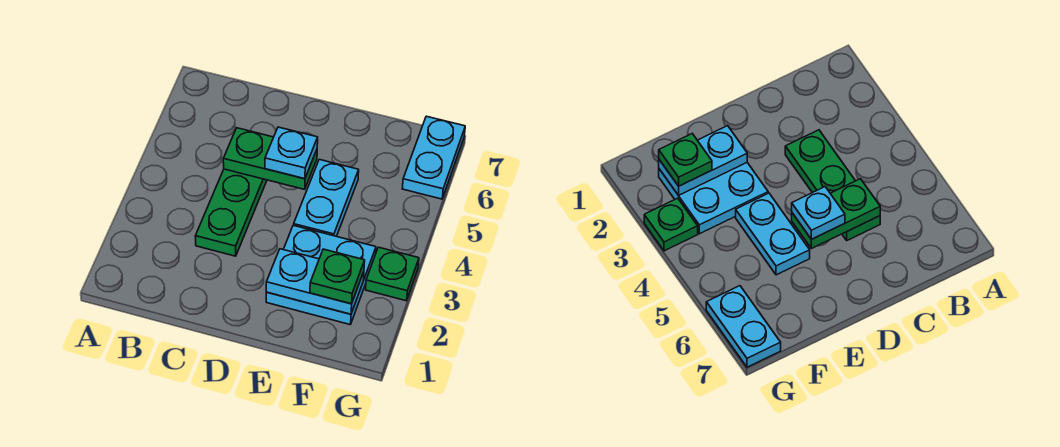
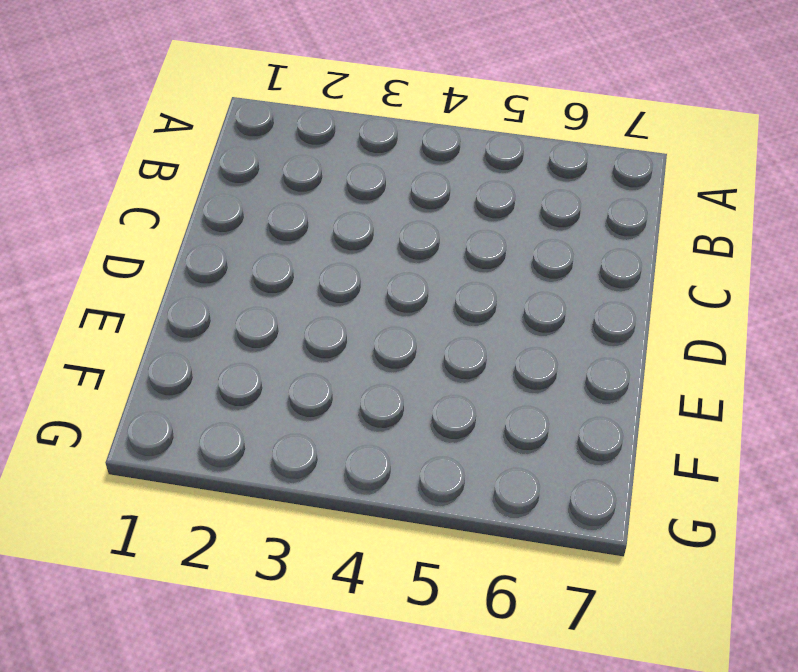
none -> green plate C3:C5 level 1
none -> cyan plate E2:F3 level 1

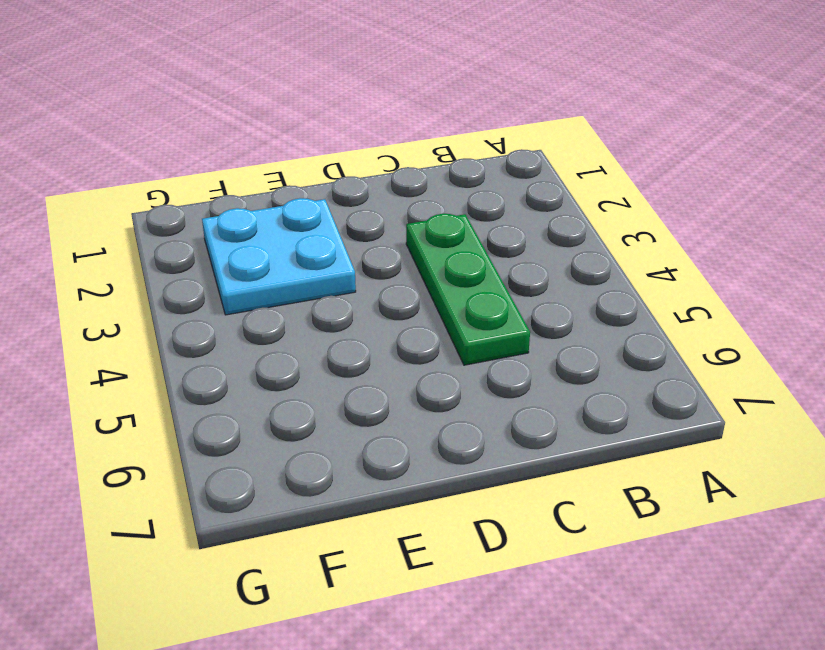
none -> cyan plate E4:E5 level 1
none -> green plate G3 level 1

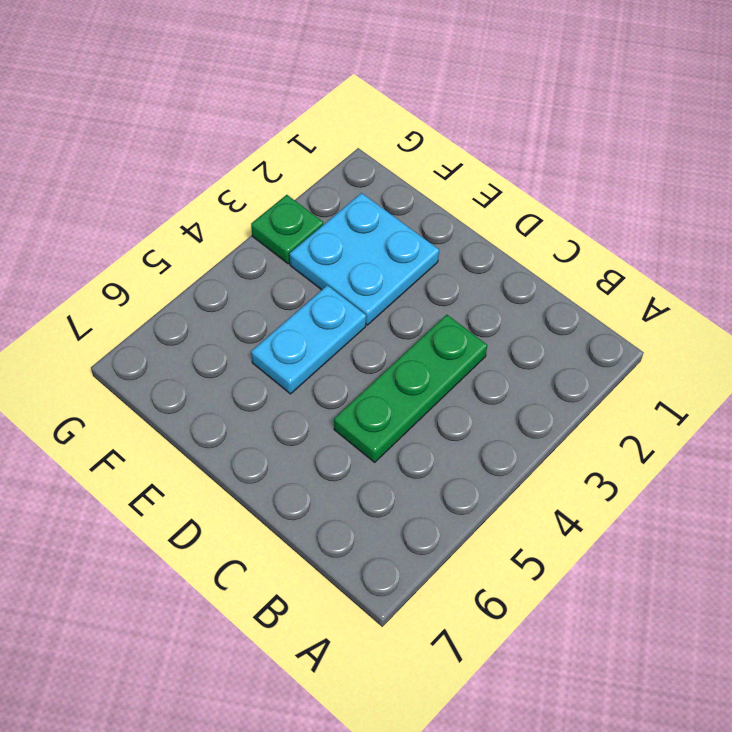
none -> cyan plate G6:G7 level 1
none -> green plate C5:D5 level 2

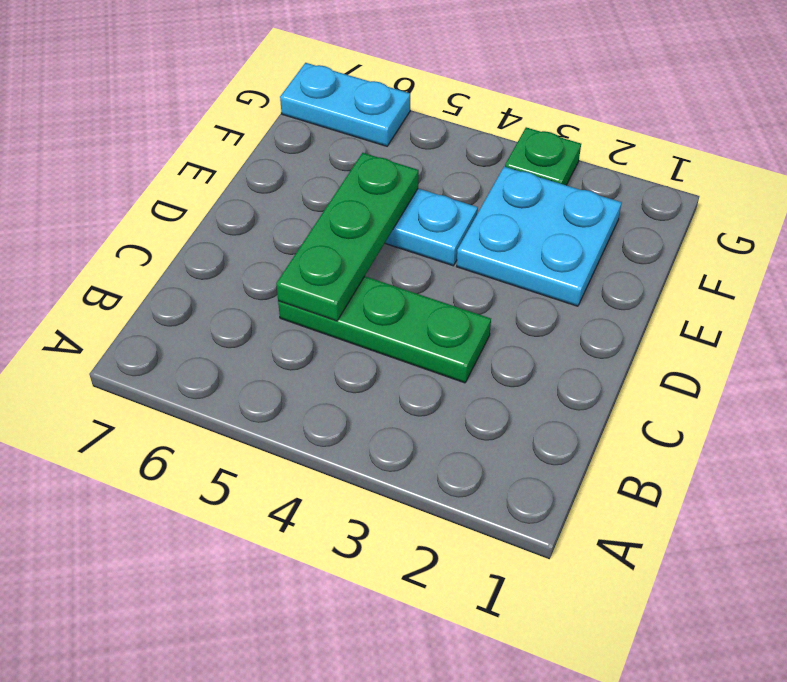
green plate C5:E5 level 2 -> green plate C5:D5 level 2
none -> cyan plate E2:F2 level 2
none -> cyan plate D5 level 3

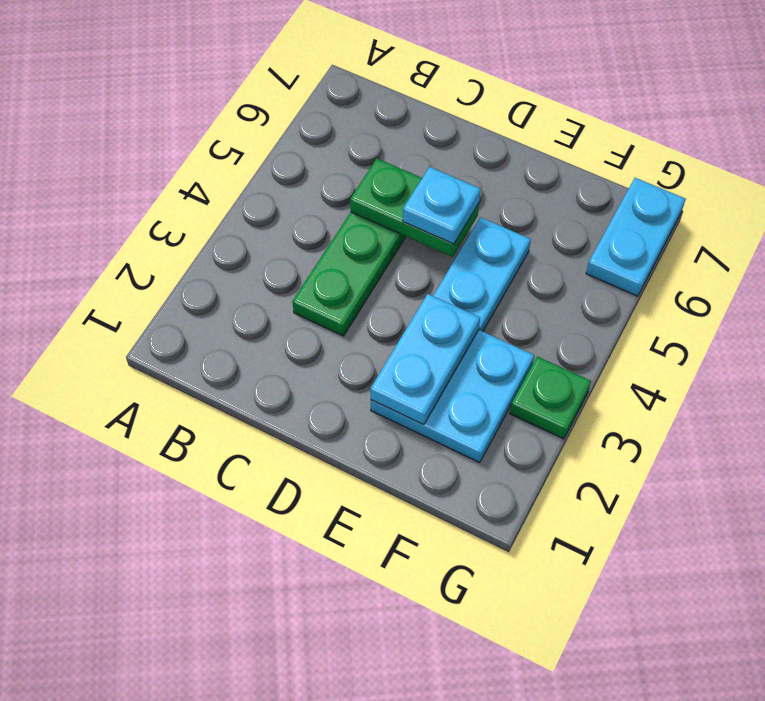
cyan plate E2:E3 level 2 -> cyan plate E2:F2 level 2
none -> green plate F2 level 3

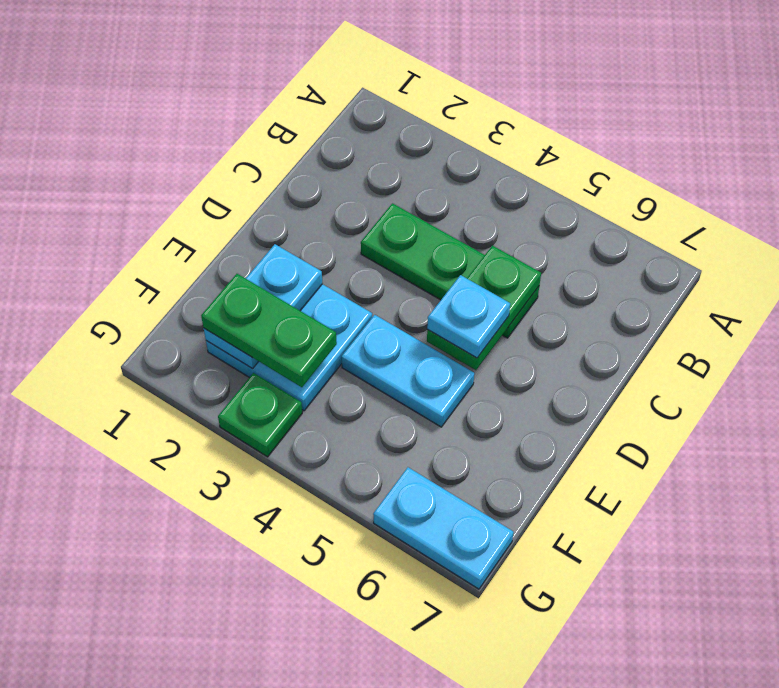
green plate F2:F3 level 3 -> green plate F2 level 3

